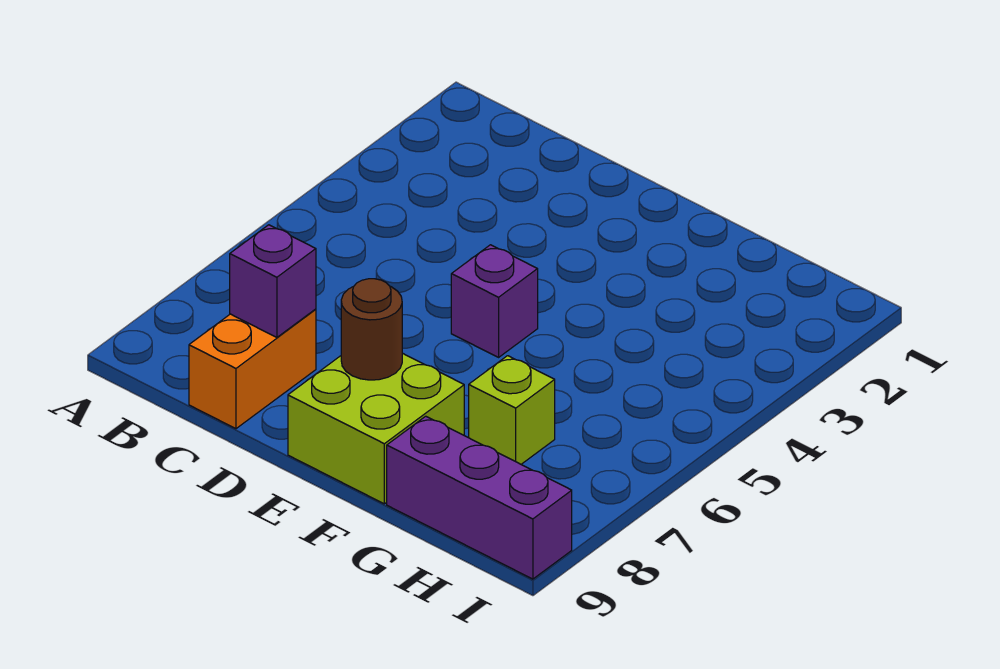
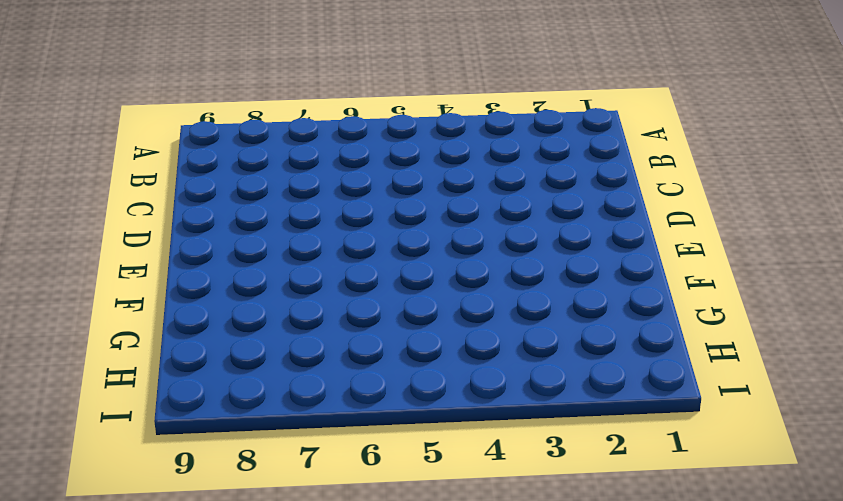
none -> orange brick C8:C9 level 1
none -> purple brick E5 level 1

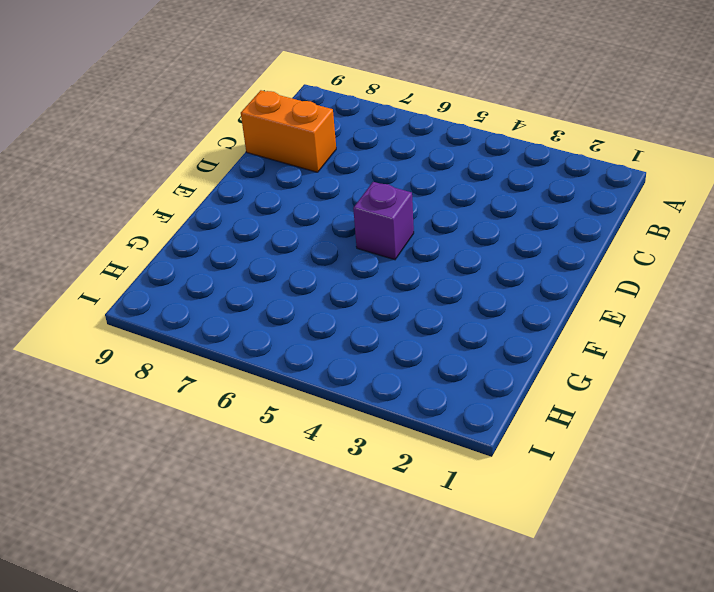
none -> lime brick E8:F9 level 1
none -> lime brick G7 level 1

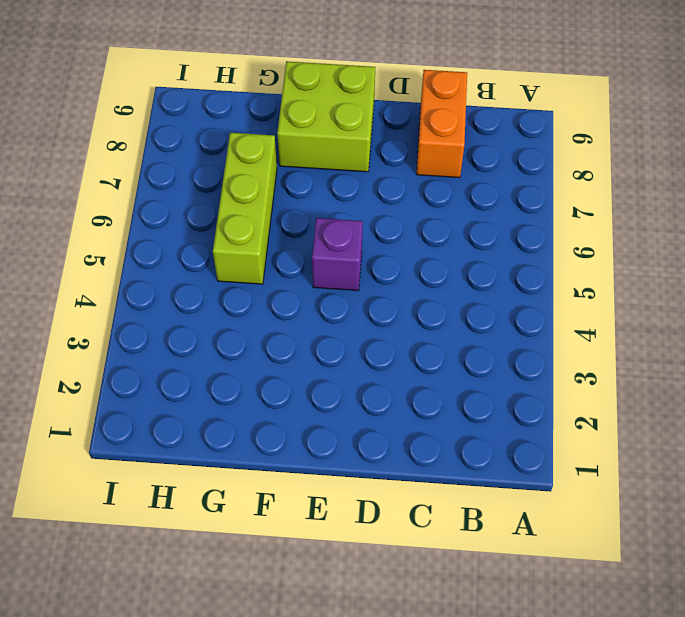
lime brick G5:G7 level 1 -> lime brick G7 level 1
none -> purple brick G9:I9 level 1
none -> purple brick C8 level 2

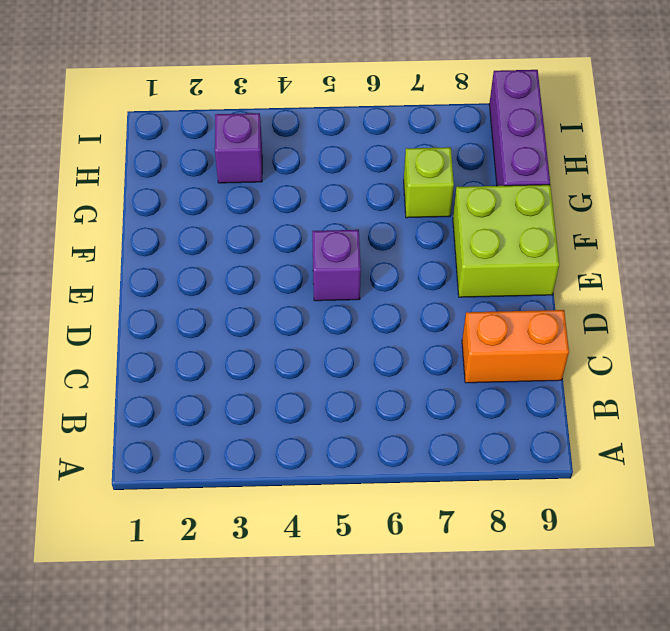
purple brick H3 level 1 -> purple brick C8 level 2
none -> brown round brick E8 level 2

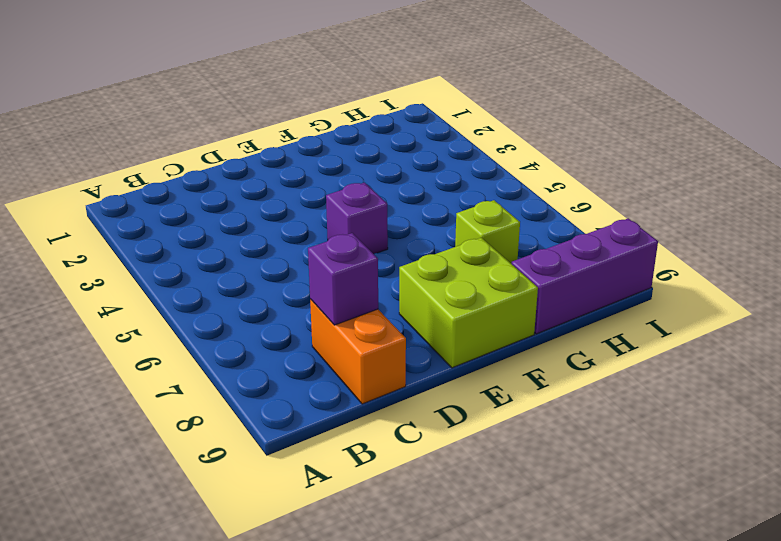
none -> brown round brick E8 level 2

